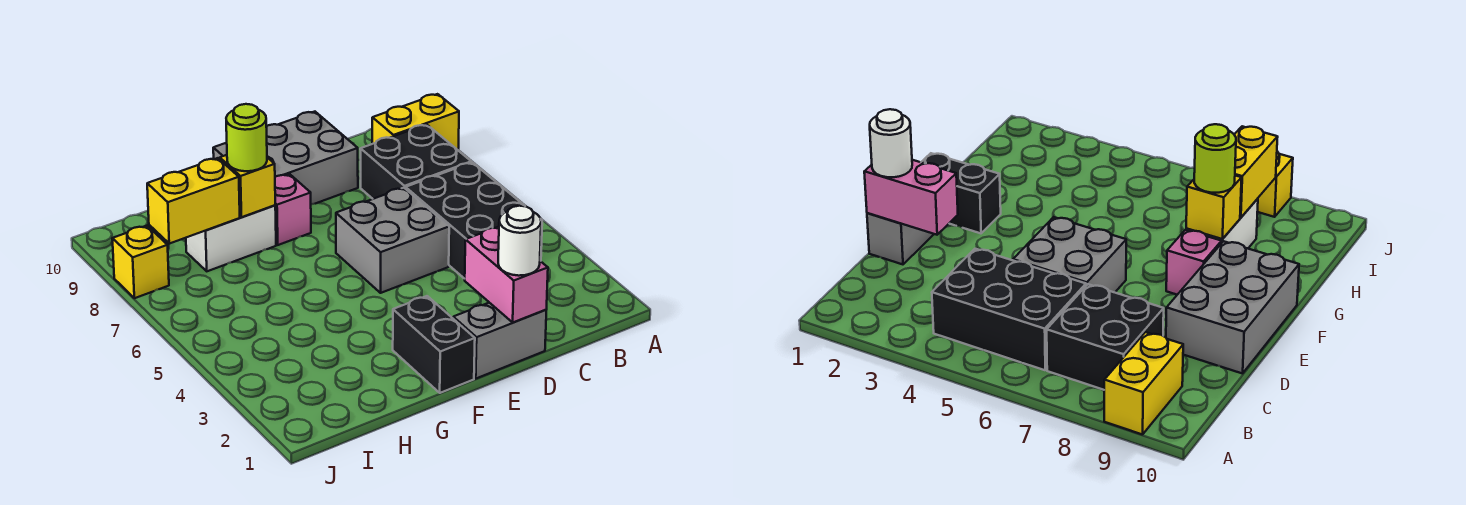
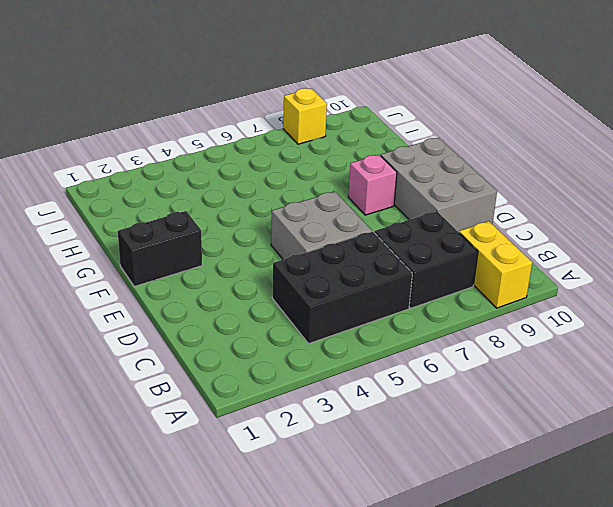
none -> grey brick D1:E1 level 1
none -> white brick G8:H8 level 1
none -> pink brick D1:D2 level 2

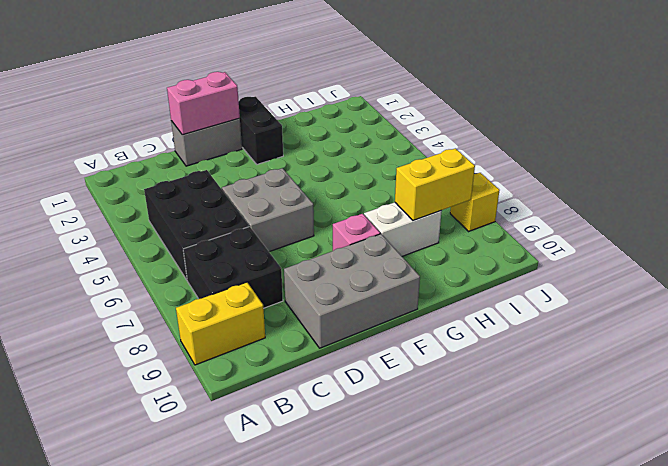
pink brick D1:E1 level 2 -> pink brick D1:D2 level 2
none -> yellow brick G8 level 2
none -> white round brick D1 level 3
none -> lime round brick G8 level 3

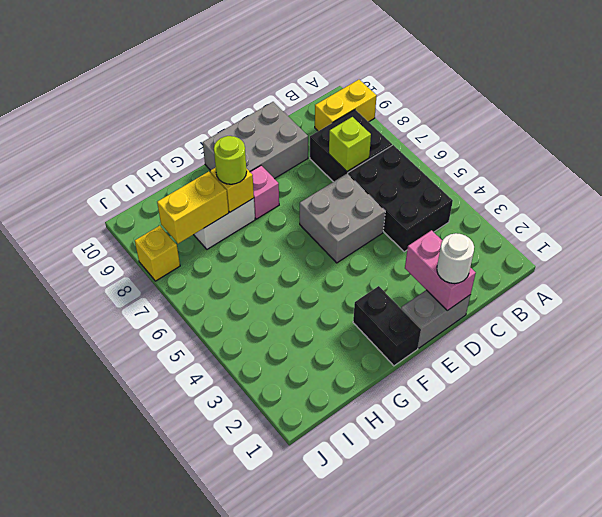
lime brick C7 level 2 -> none

